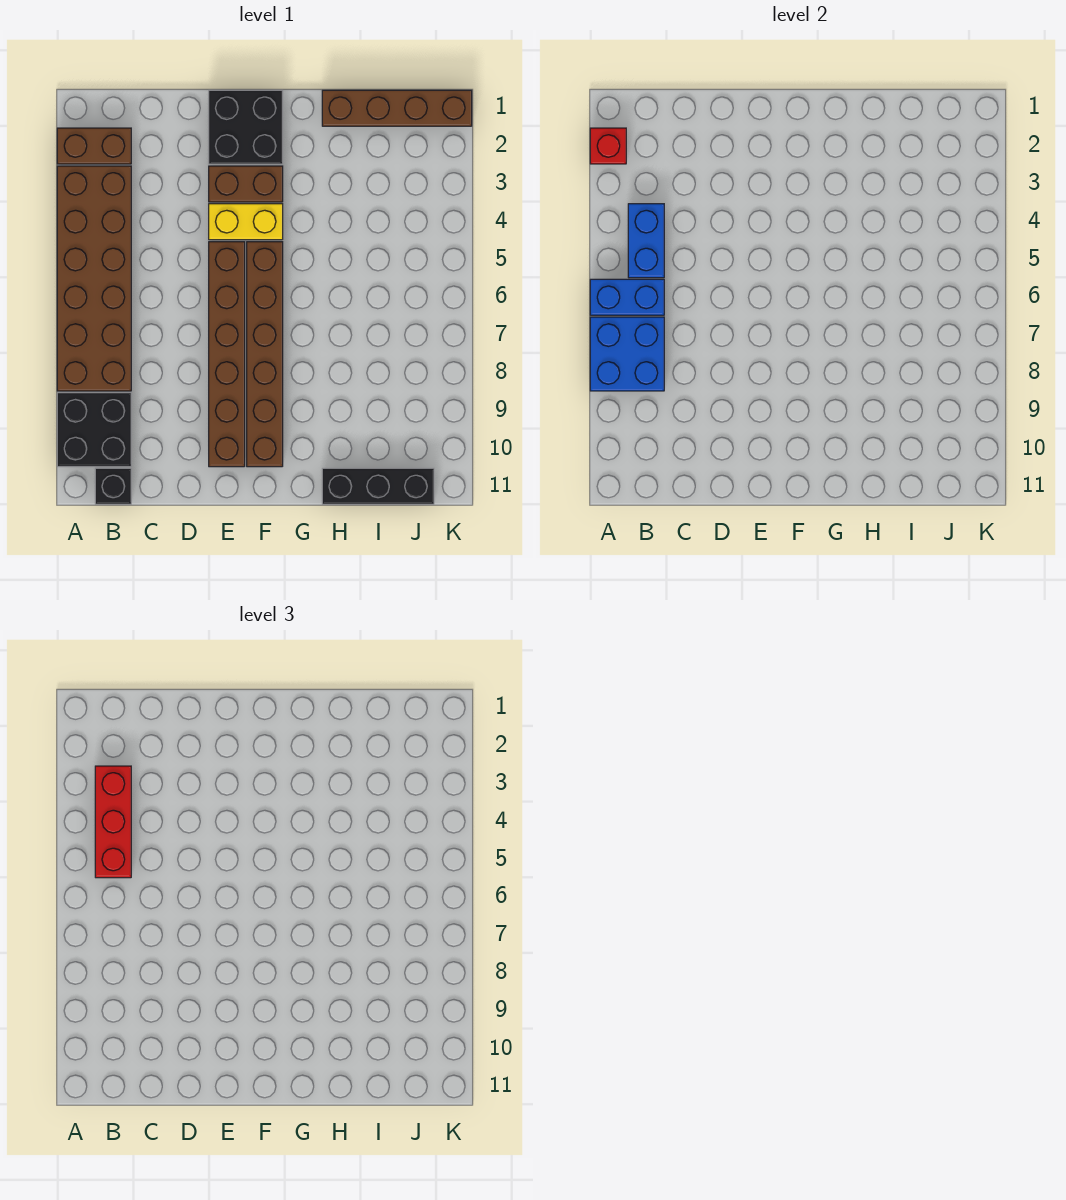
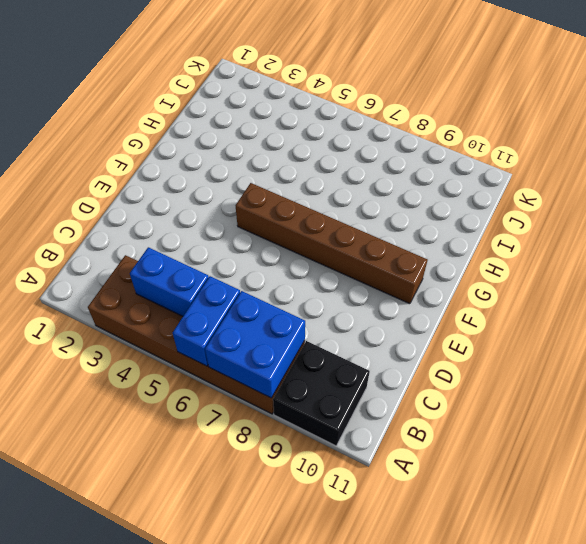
none -> brown brick A2:B2 level 1
none -> black brick B11 level 1
none -> black brick E1:F2 level 1

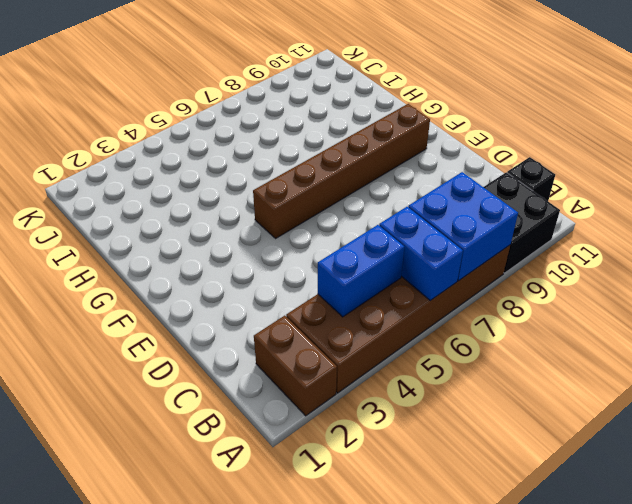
none -> black brick E1:F2 level 1
none -> brown brick E3:F3 level 1
none -> yellow brick E4:F4 level 1

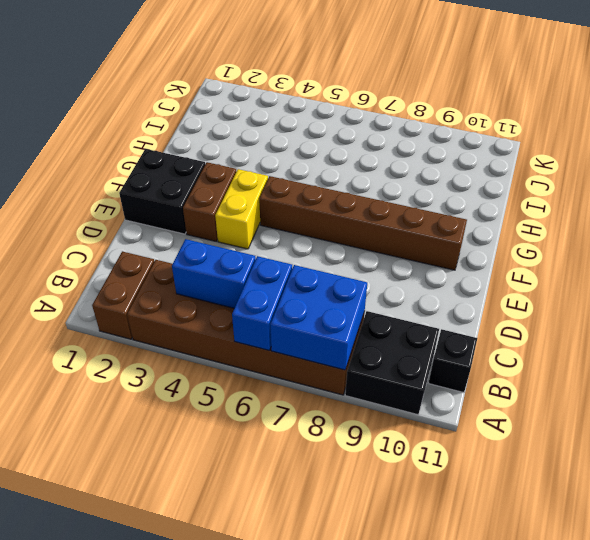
none -> brown brick E5:E10 level 1
none -> brown brick H1:K1 level 1
none -> black brick H11:J11 level 1

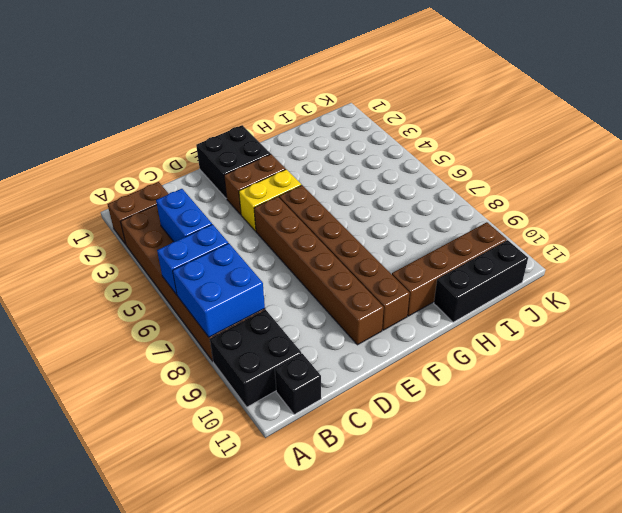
brown brick G10:J10 level 1 -> brown brick H1:K1 level 1
none -> red brick A2 level 2
none -> red brick B3:B5 level 3

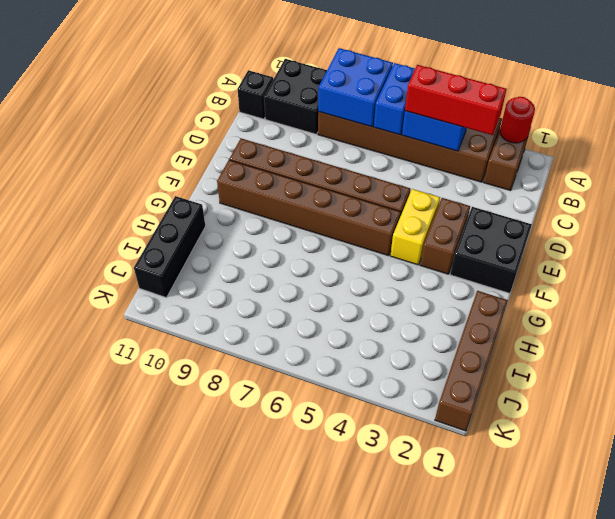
red round brick A2 level 2 -> red brick A2 level 2

